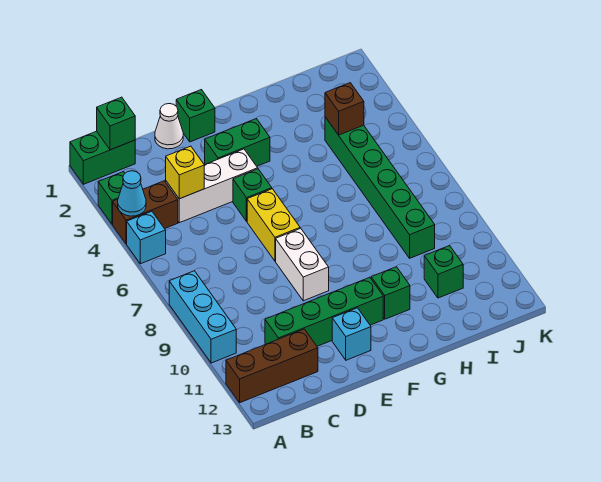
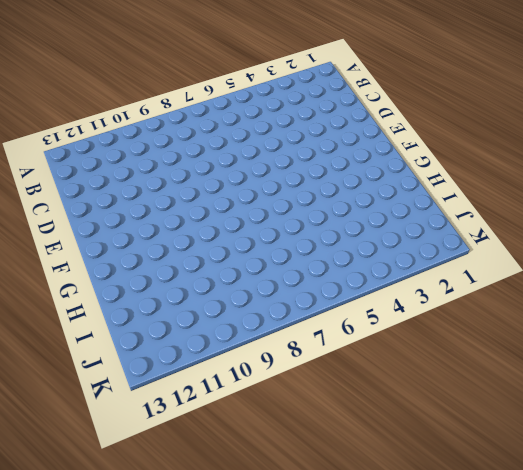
none -> green brick A1:B1 level 1
none -> green brick A3 level 1
none -> brown brick A4:B4 level 1

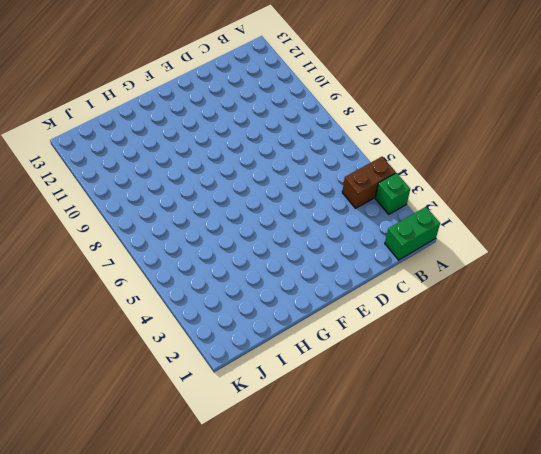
none -> cyan brick A5 level 1
none -> cyan brick A8:A10 level 1
none -> brown brick A12:C12 level 1

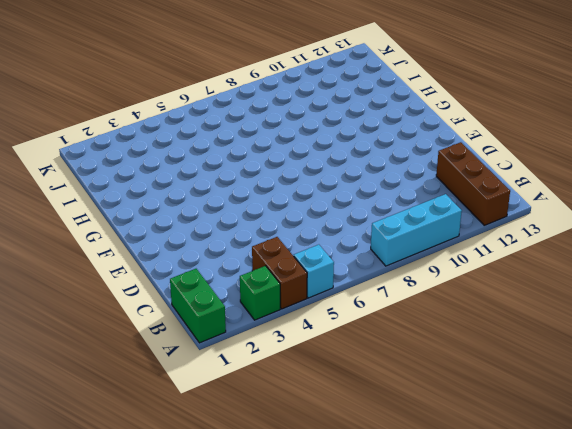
none -> white brick C4:E4 level 1
none -> green brick C11:F11 level 1
none -> white cone D1 level 1

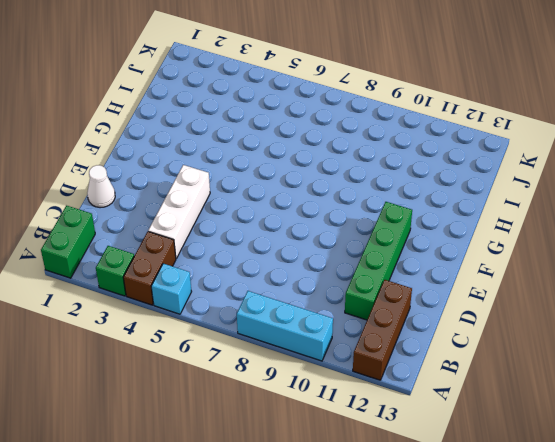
none -> green brick E1 level 1
none -> green brick E3:F3 level 1
none -> green brick E5 level 1

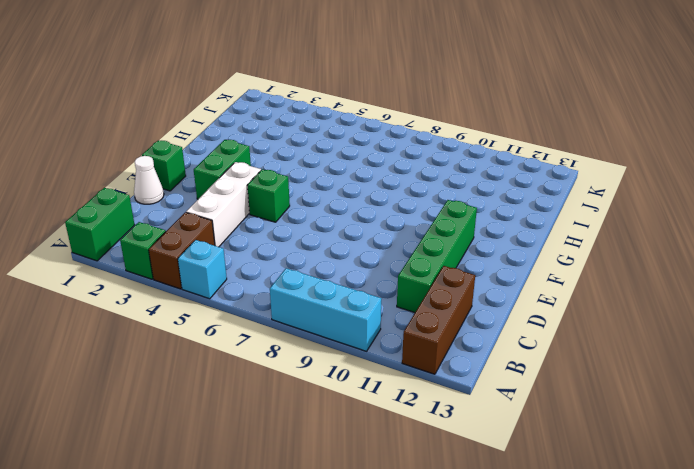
none -> yellow brick E6:E7 level 1
none -> white brick E8:E9 level 1
none -> cyan brick E12 level 1

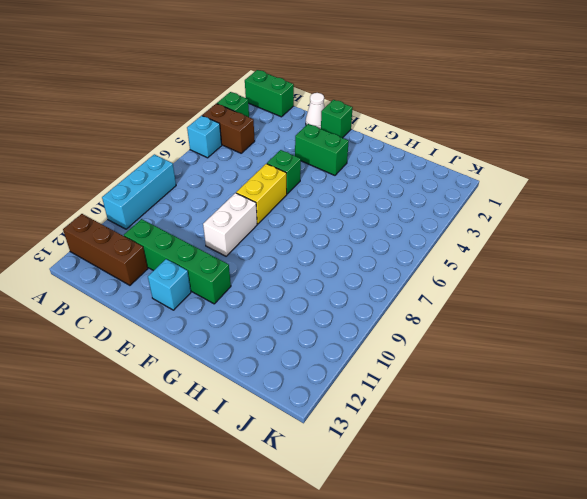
none -> white brick C4:E4 level 1
none -> green brick G11 level 1
none -> green brick I4:I9 level 1

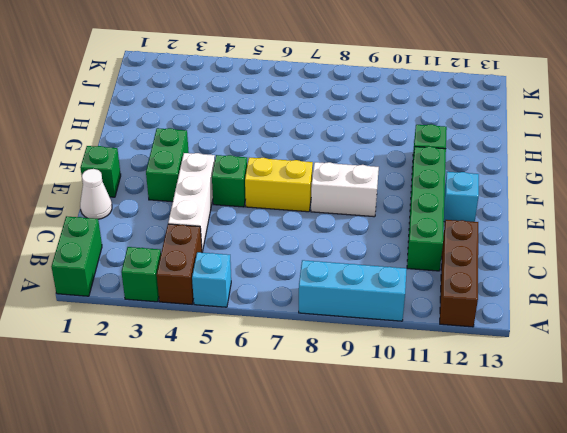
none -> green brick I4:I9 level 1
none -> green brick I11 level 1
none -> cyan cone A4 level 2

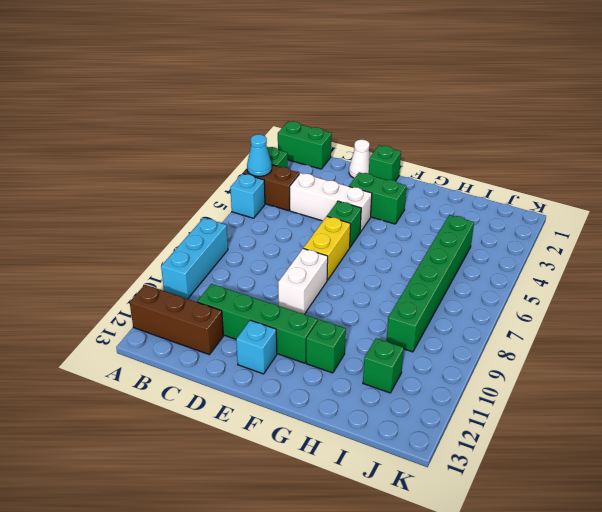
none -> green brick B1 level 2
none -> yellow brick C4 level 2
none -> brown brick I4 level 2

